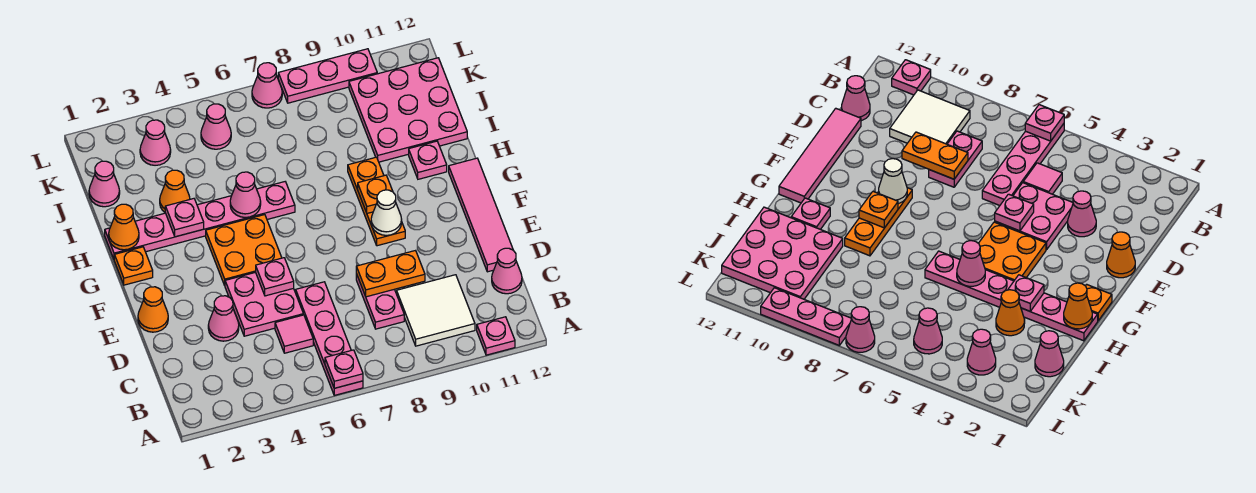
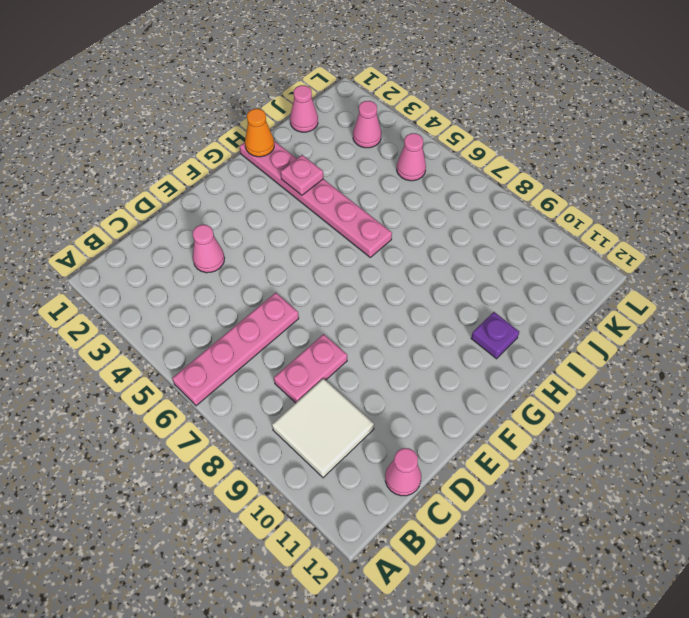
purple plate H11 level 1 -> pink plate H11 level 1
none -> pink plate A11 level 1
none -> pink tile C5 level 1
none -> pink plate D4:E5 level 1
none -> pink tile D12:G12 level 1

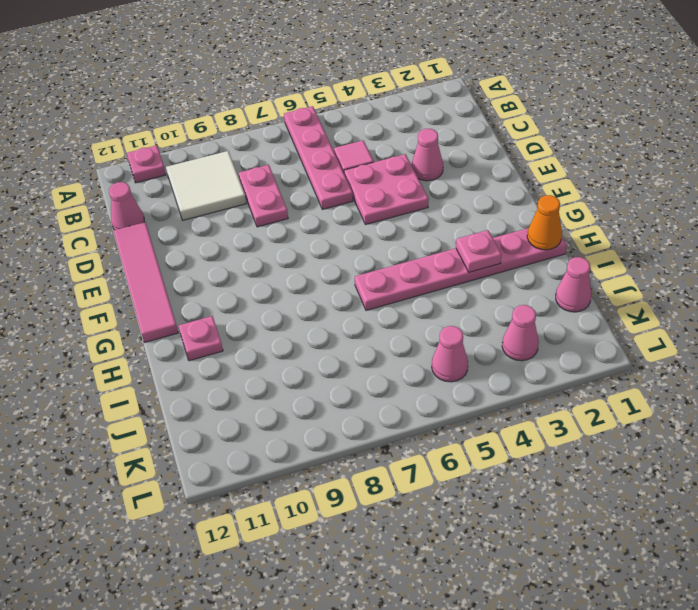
none -> orange cone E1 level 1
none -> orange plate F4:G5 level 1
none -> orange plate F9:H9 level 1
none -> orange plate G1 level 1

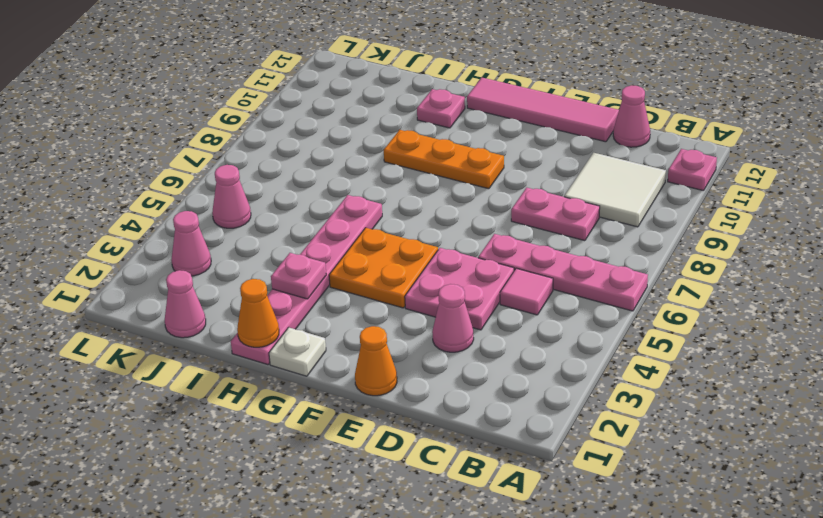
white plate G1 level 1 -> orange plate G1 level 1
none -> orange cone I3 level 1
none -> pink plate I10:K12 level 1
none -> pink cone L7 level 1
none -> pink plate L8:L10 level 1

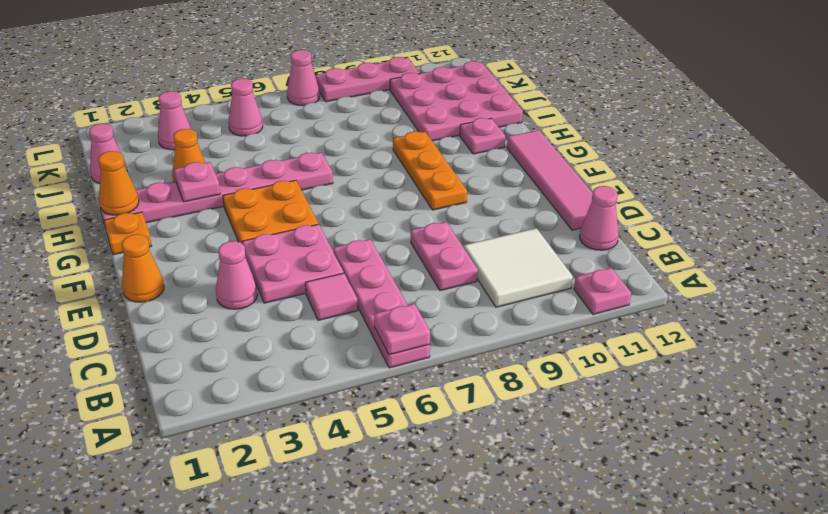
none -> orange plate D8:D9 level 2
none -> pink plate E5 level 2
none -> white cone F9 level 2
none -> orange plate G9 level 2

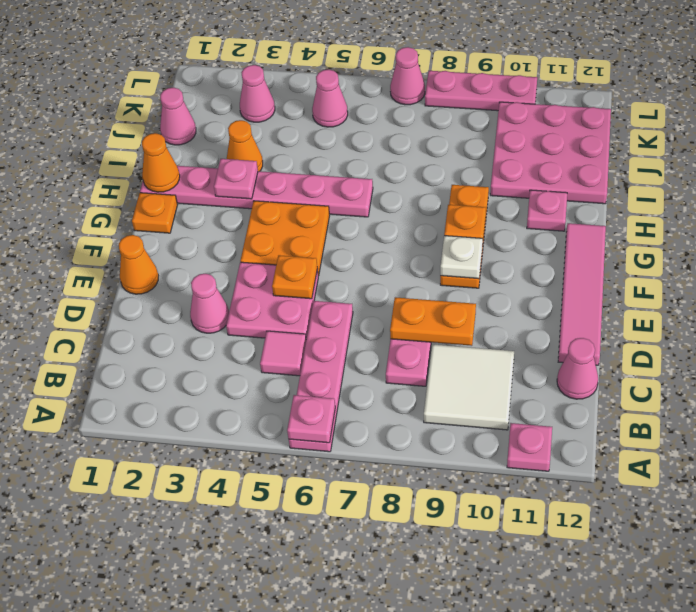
orange plate E5 level 2 -> pink plate E5 level 2
white plate F9 level 2 -> white cone F9 level 2
none -> pink cone H5 level 2

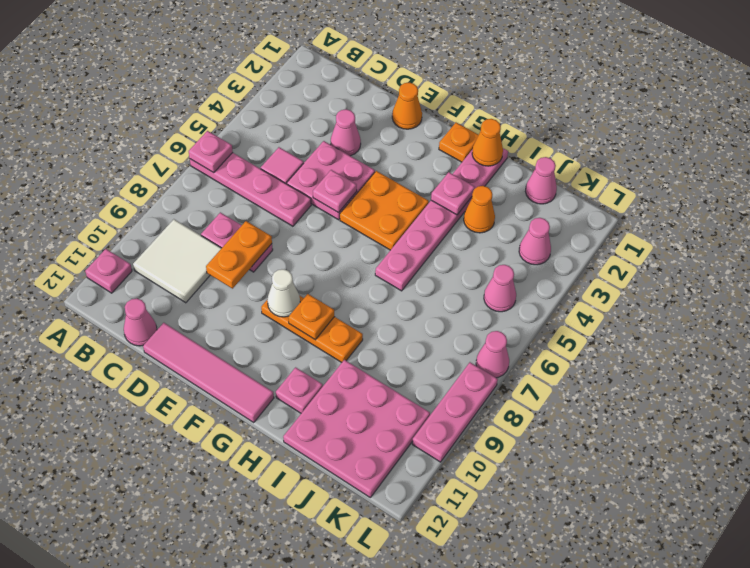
none -> pink cone H5 level 2

